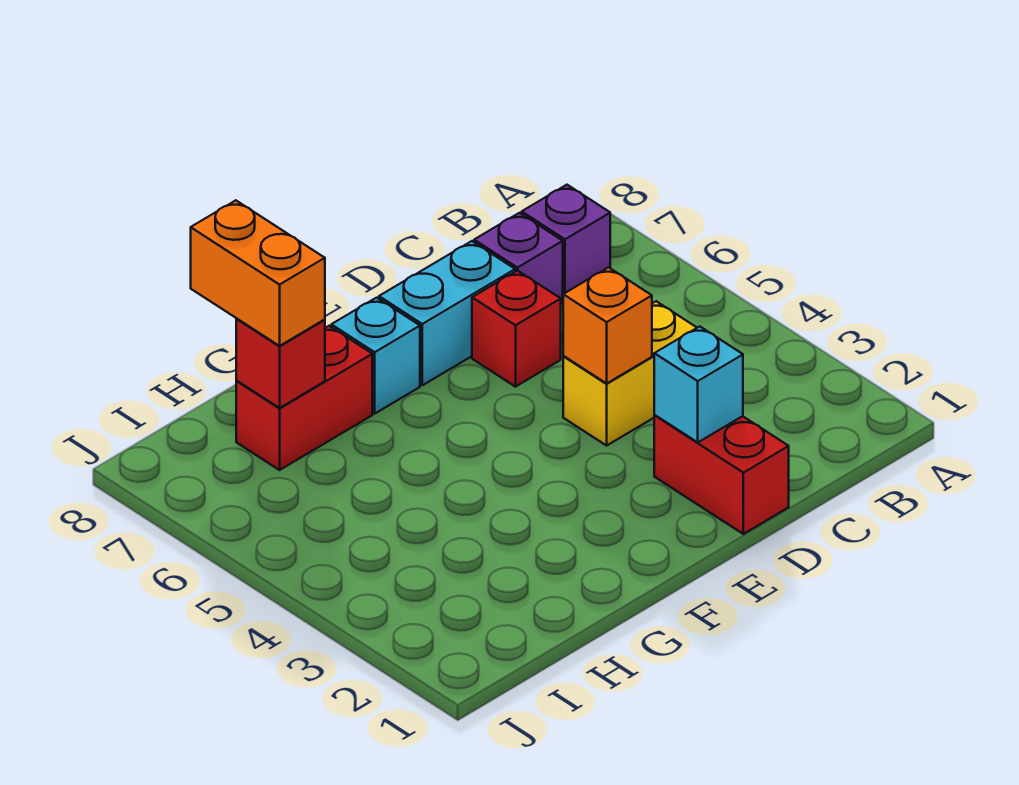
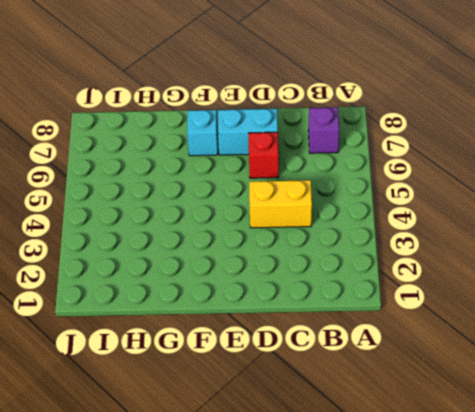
none -> purple brick C7 level 1
none -> red brick D1:D2 level 1
none -> red brick G7:H7 level 1

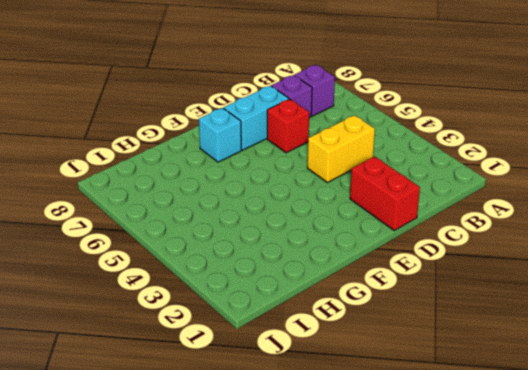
none -> red brick G7:H7 level 1
none -> cyan brick D2 level 2
none -> orange brick D4 level 2

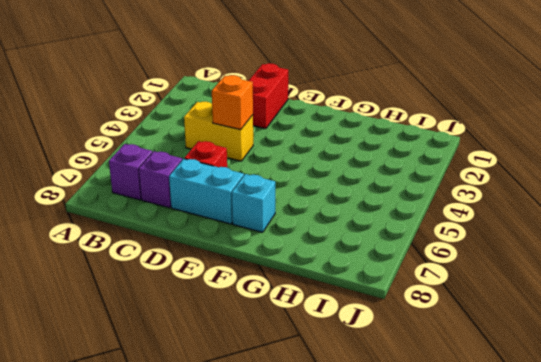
none -> red brick G7:H7 level 1
none -> cyan brick D2 level 2
none -> red brick H7 level 2

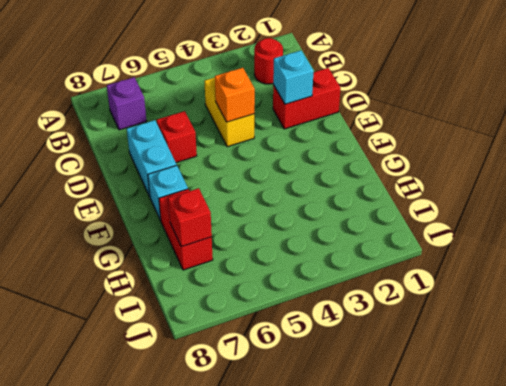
red round brick B2 level 1 -> none
none -> purple brick C7 level 1
none -> orange brick H7:H8 level 3

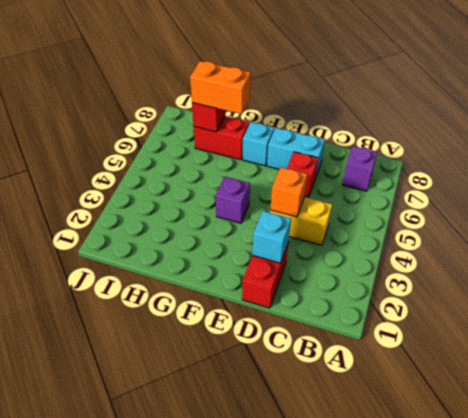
purple brick F4 level 1 -> purple brick C7 level 1
orange brick G7:H7 level 3 -> orange brick H7:H8 level 3

